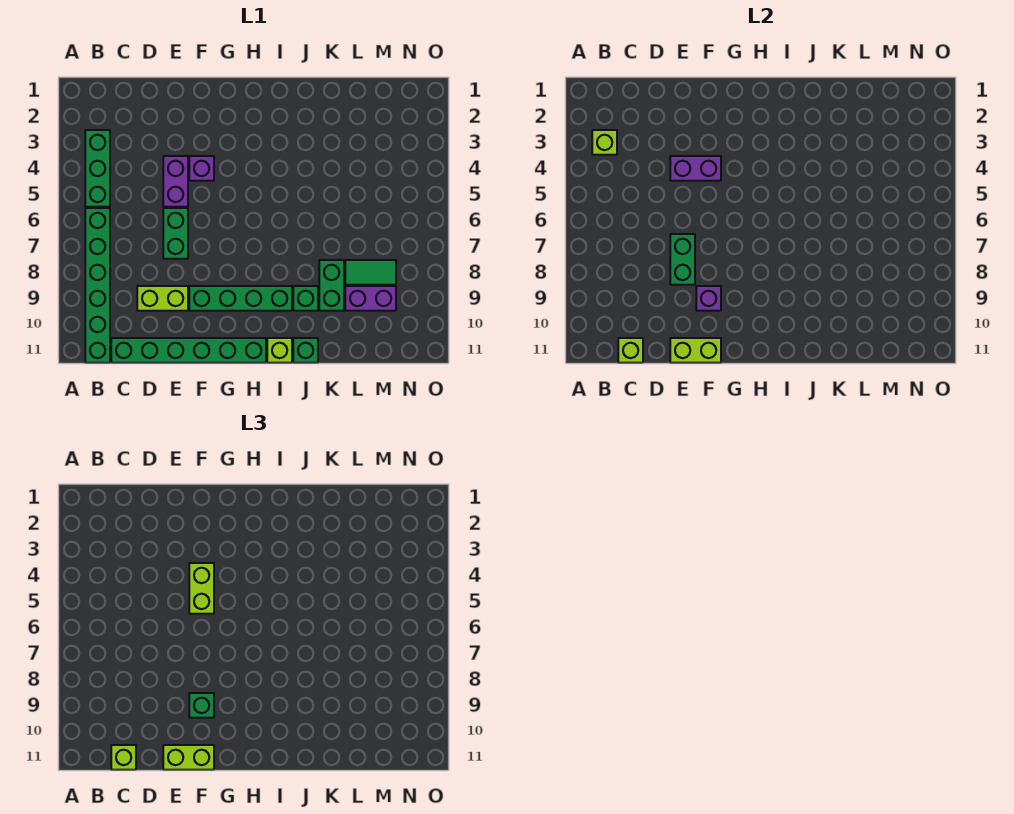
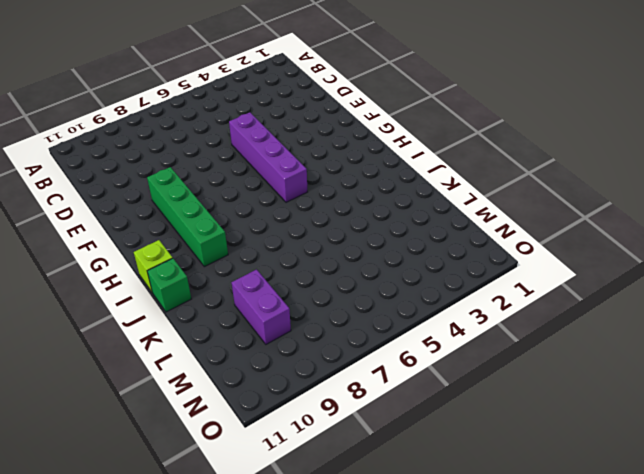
purple brick E5:H5 level 1 -> purple brick E4:E5 level 1
none -> green brick B3:B5 level 1
none -> green brick B6:B11 level 1
none -> green brick C11:H11 level 1

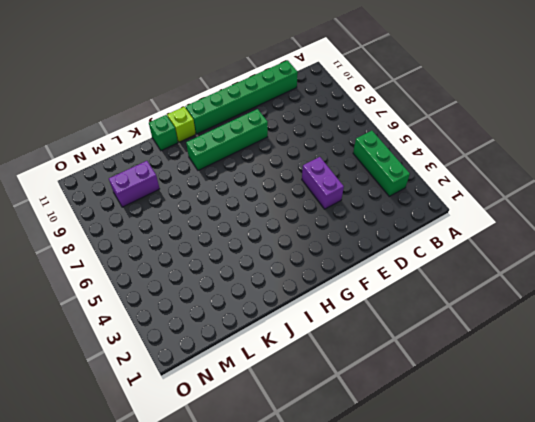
none -> green brick B6:B11 level 1
none -> lime brick D9:E9 level 1
none -> green brick E6:E7 level 1

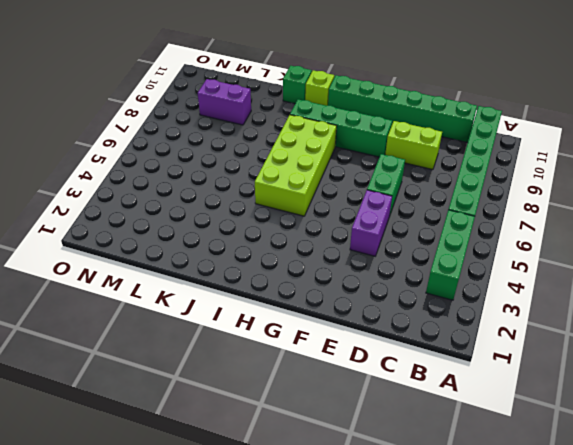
lime brick H5:I8 level 1 -> none
none -> purple brick F4 level 1
none -> green brick J9 level 1
none -> green brick K8:K9 level 1

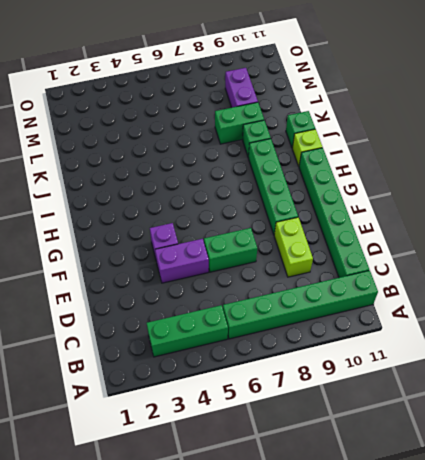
none -> green tile L8:M8 level 1
none -> lime brick B3 level 2
none -> lime brick C11 level 2

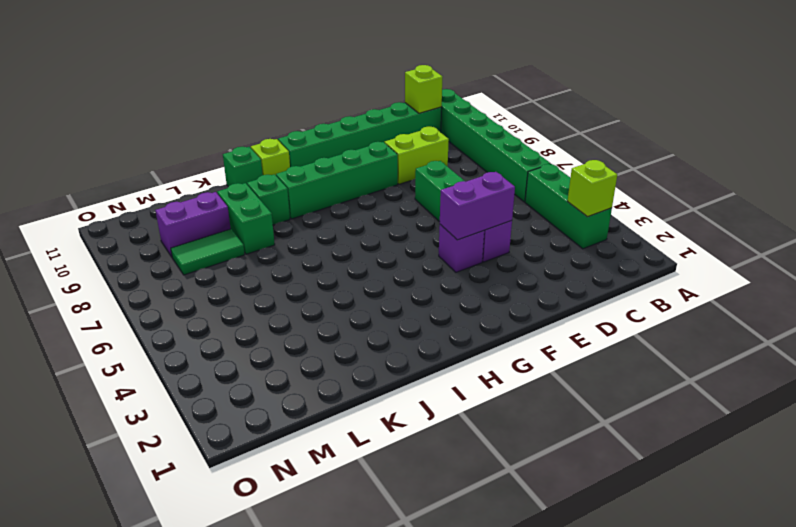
none -> green brick E7:E8 level 2
none -> lime brick E11:F11 level 2
none -> purple brick F9 level 2

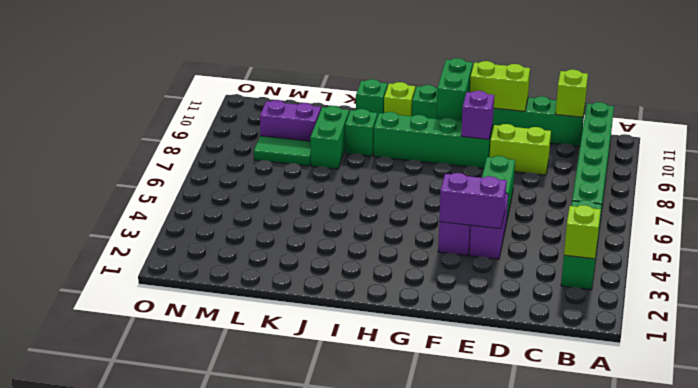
green brick G10:G11 level 2 -> green brick E7:E8 level 2
none -> lime brick C11 level 3
none -> lime brick E11:F11 level 3
none -> lime brick F4:F5 level 3

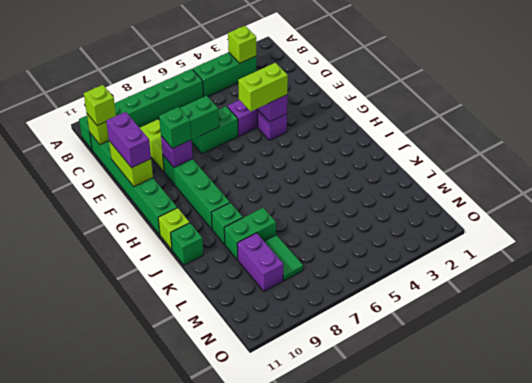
purple brick E11:F11 level 3 -> lime brick E11:F11 level 3

